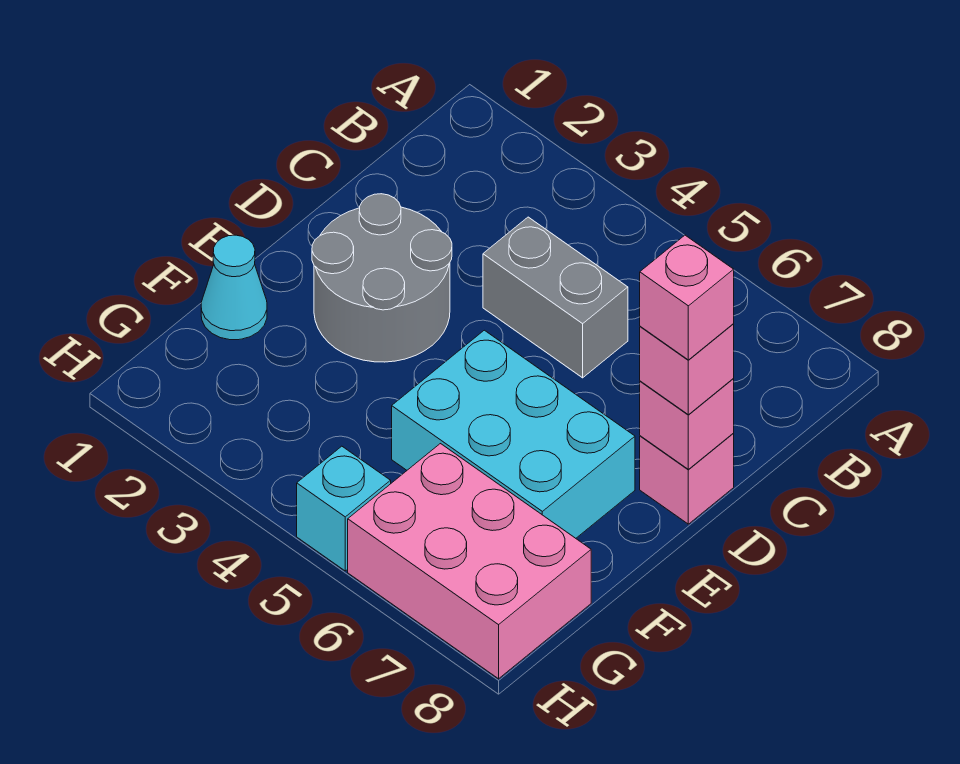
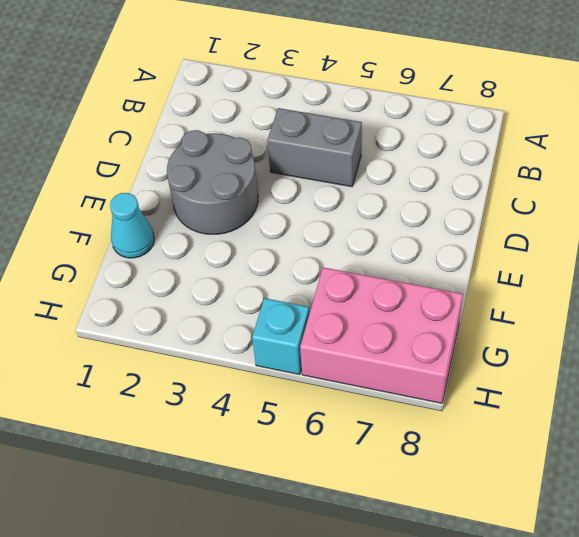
none -> pink brick D8 level 1
none -> cyan brick E5:F7 level 1

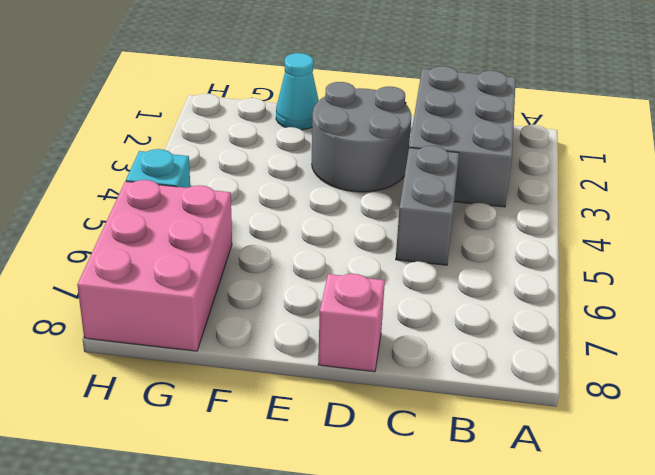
grey brick B1:C3 level 1 -> none
none -> cyan brick E5:F7 level 1
none -> pink brick D8 level 2

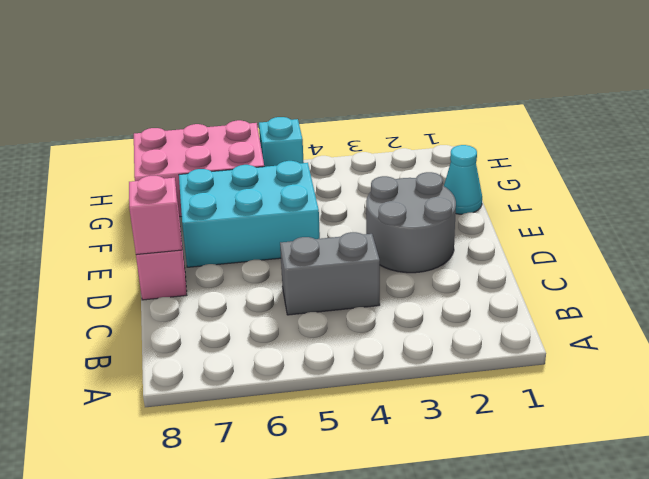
none -> pink brick D8 level 3
none -> pink brick D8 level 4

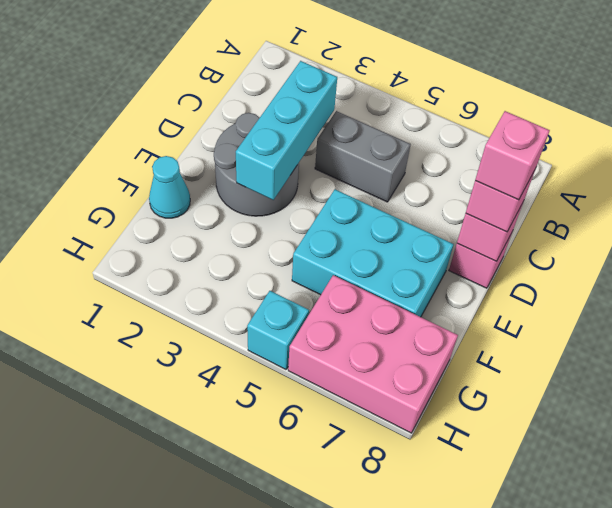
cyan brick C3:E3 level 2 -> none

